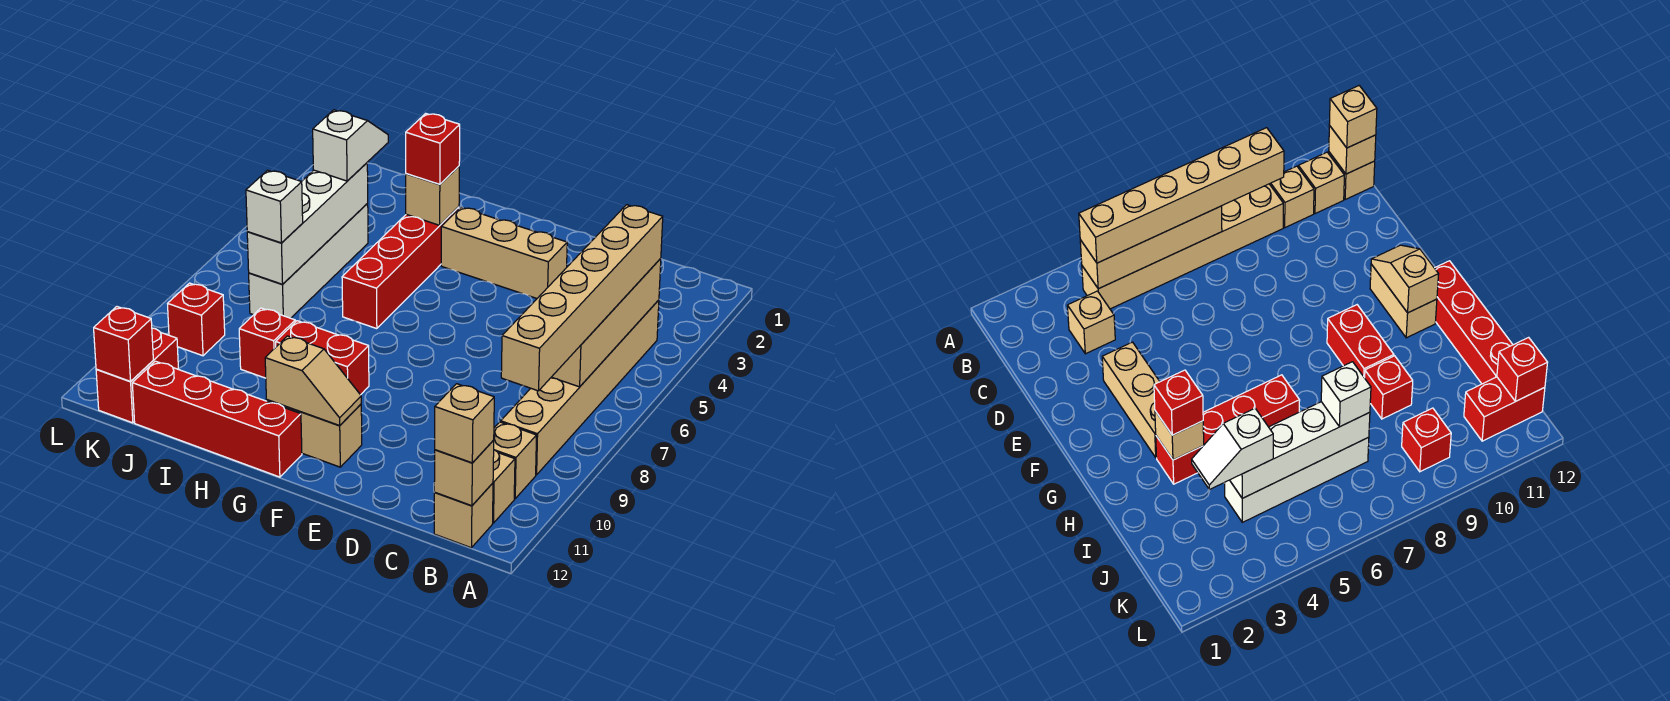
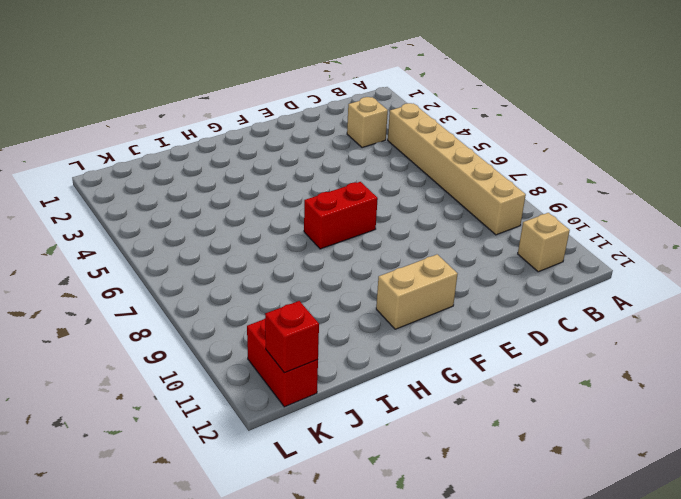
red brick F7:G7 level 1 -> red brick G9:H9 level 1
none -> tan brick B10 level 1
none -> tan brick B12 level 1
none -> tan brick E3:G3 level 1

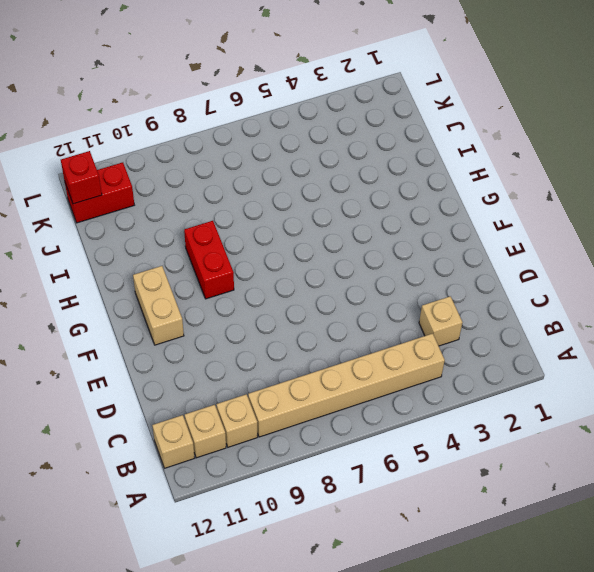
none -> tan brick E3:G3 level 1
none -> red brick G12:J12 level 1
none -> red brick H3:H6 level 1

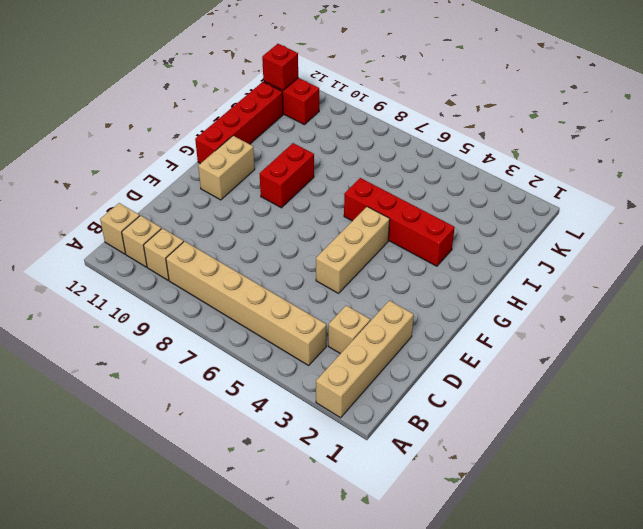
tan brick A2:D2 level 1 -> tan brick B4:B7 level 2
tan brick E5:G5 level 1 -> tan brick E3:G3 level 1
none -> red brick I9 level 1
none -> white brick J4:J7 level 1
none -> red brick K9 level 1

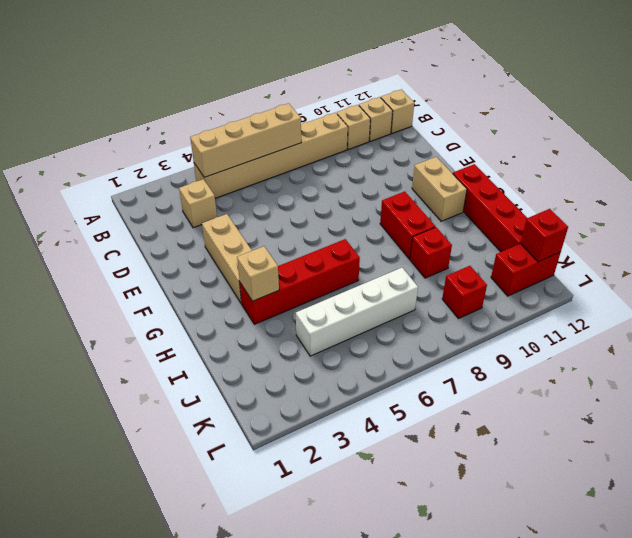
none -> tan brick B12 level 2
none -> tan slope F11:G11 level 2 top G
none -> white brick J4:J7 level 2

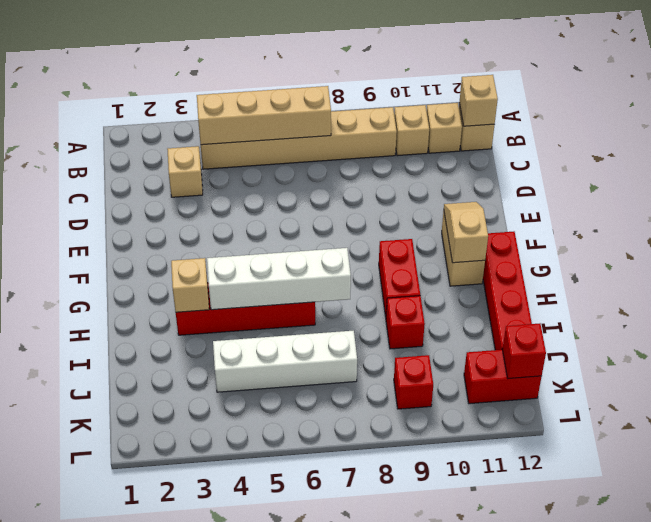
white brick H4:H7 level 2 -> white brick J4:J7 level 2
none -> tan brick E3:G3 level 1
none -> tan brick B4:B9 level 3
none -> tan brick B12 level 3

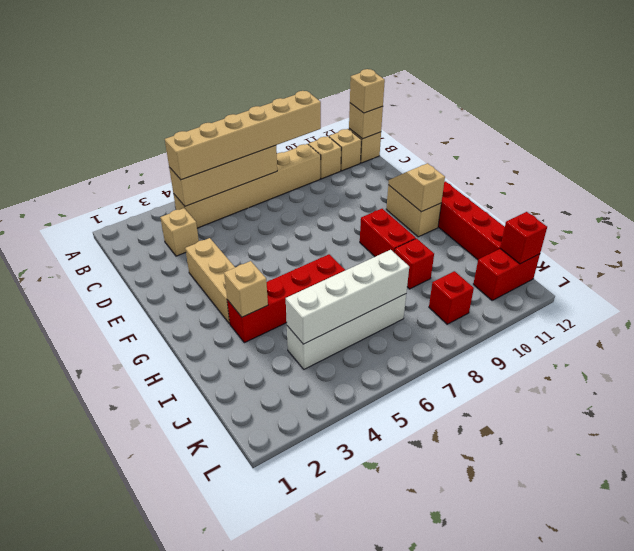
none -> red brick H3 level 3
none -> white slope J3:J4 level 3 top 4
none -> white brick J7 level 3

